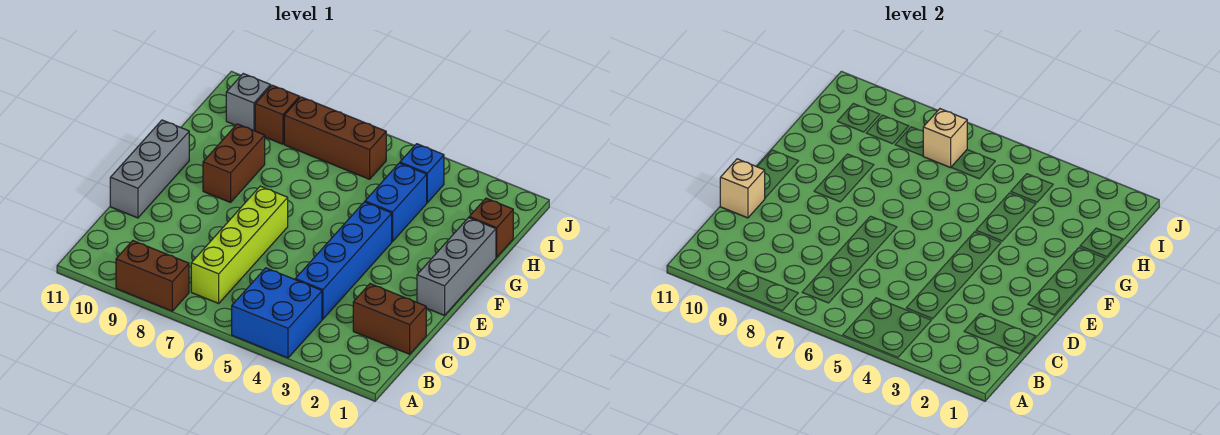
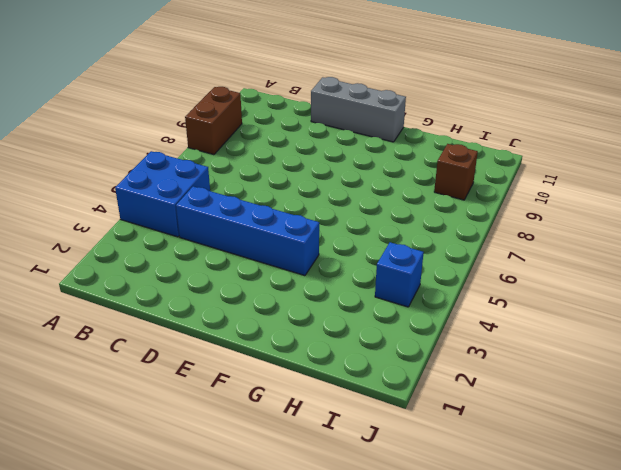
none -> lime brick B7:E7 level 1
none -> brown brick C1:C2 level 1
none -> grey brick E1:G1 level 1

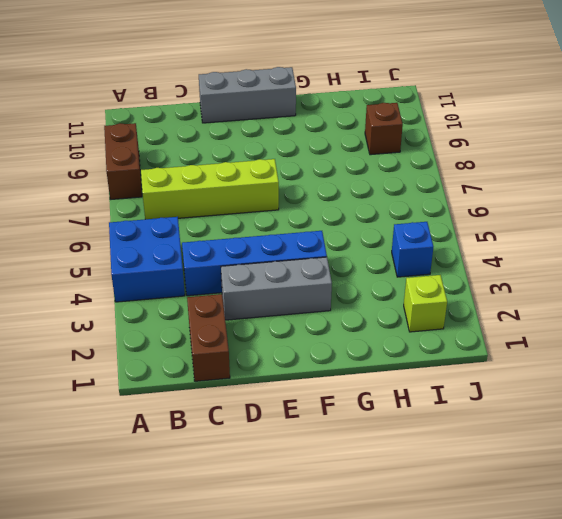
grey brick D3:F3 level 1 -> grey brick E1:G1 level 1
lime brick I2 level 1 -> none
none -> brown brick F9:G9 level 1
none -> blue brick G4:H4 level 1
none -> brown brick H1 level 1

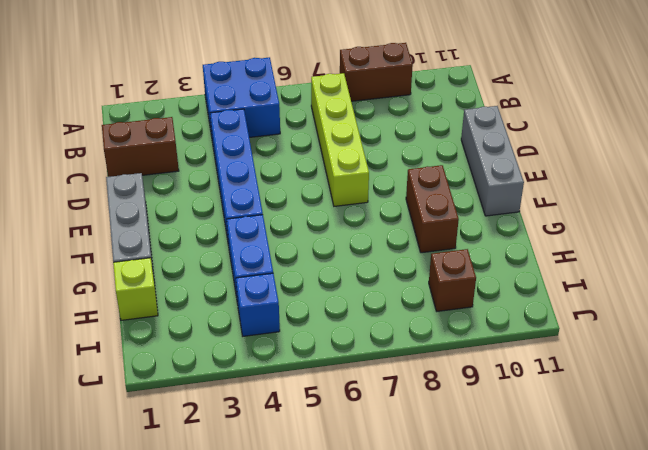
lime brick H1 level 1 -> brown brick H1 level 1
none -> brown brick I6:I8 level 1
none -> grey brick I10 level 1
none -> tan brick D11 level 2

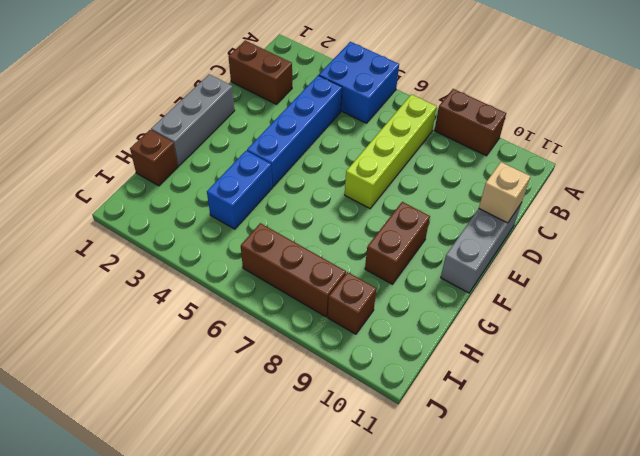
none -> blue brick I4 level 1
none -> grey brick I10 level 1
none -> tan brick I7 level 2

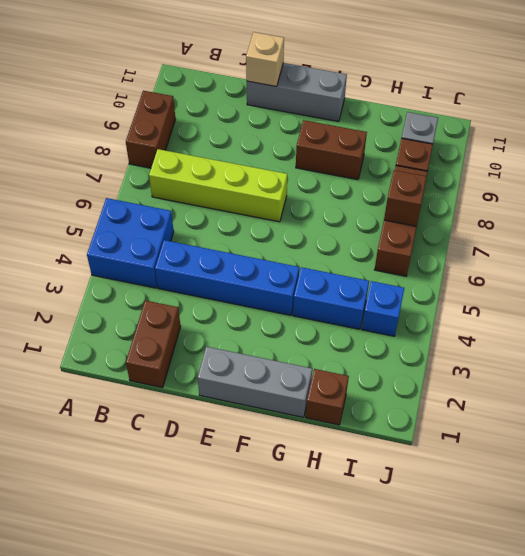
brown brick I7 level 2 -> tan brick I7 level 2

